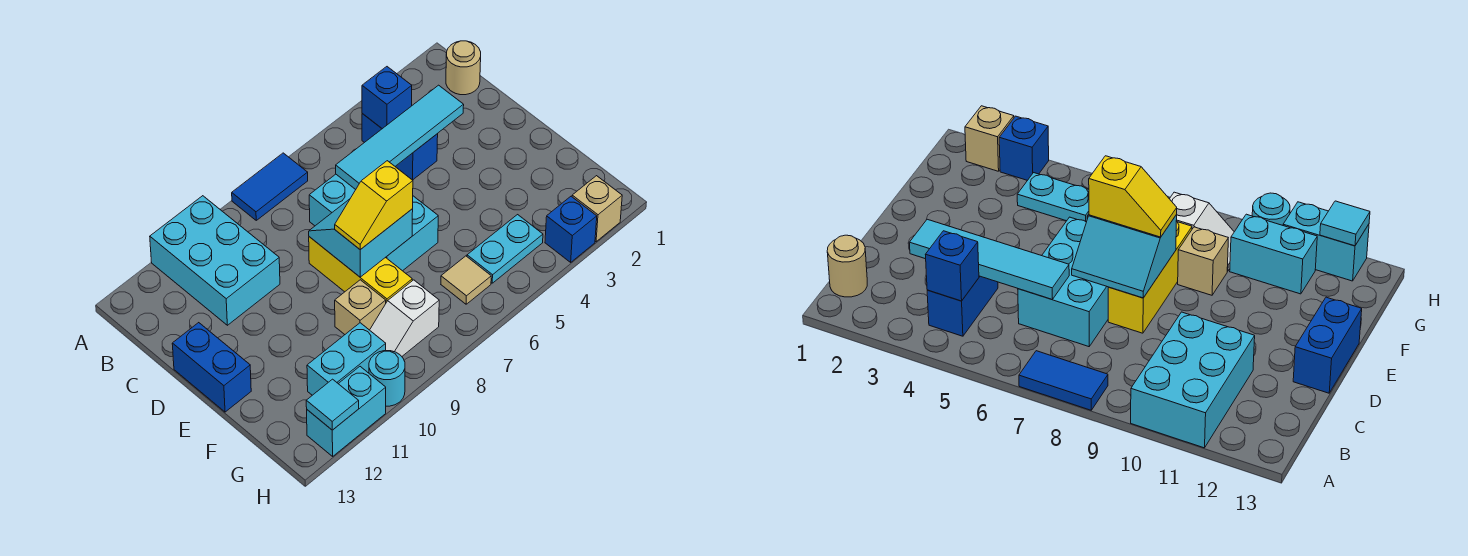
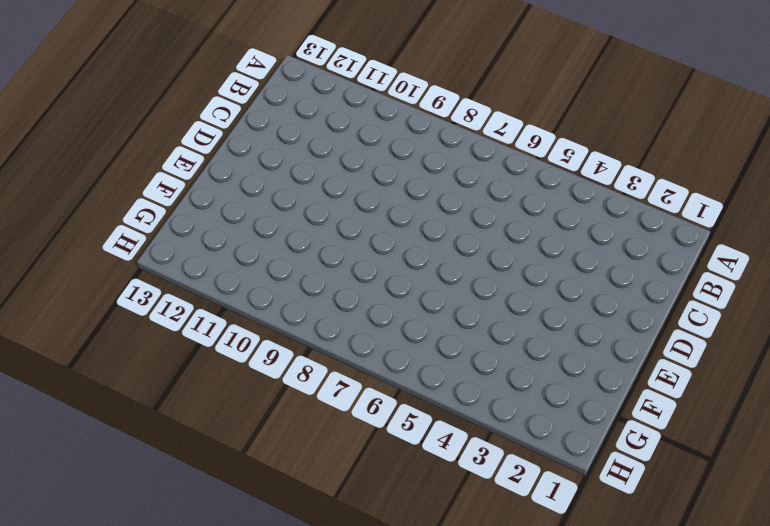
none -> blue tile A7:A8 level 1
none -> cyan brick A10:C11 level 1
none -> tan round brick B1 level 1

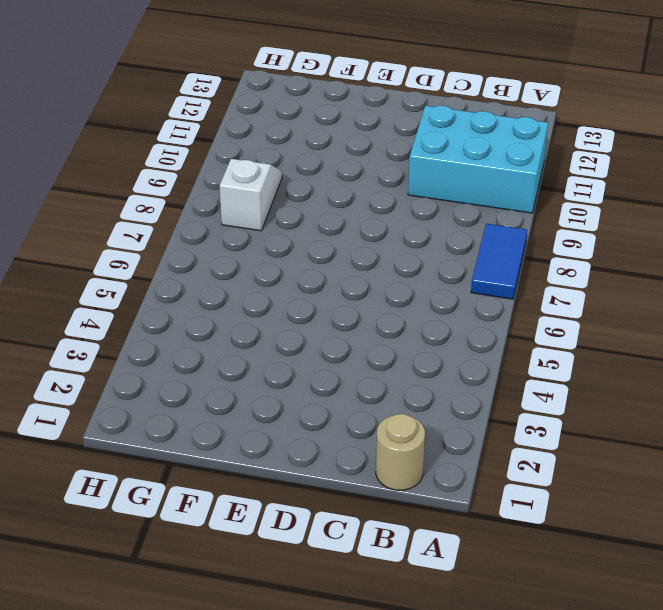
none -> blue brick B4:C4 level 1
none -> cyan brick C6:E7 level 1
none -> yellow brick D8:F8 level 1

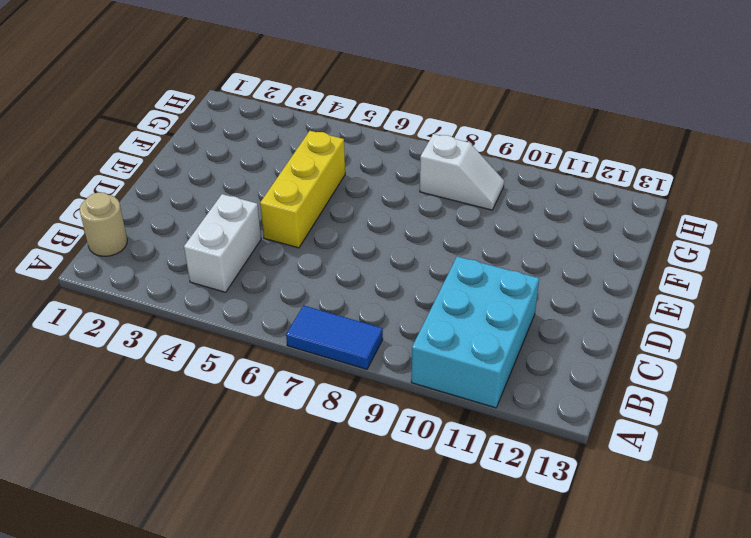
white brick B4:C4 level 1 -> blue brick B4:C4 level 1
yellow brick D5:F5 level 1 -> yellow brick D8:F8 level 1
none -> cyan brick C6:E7 level 1
none -> blue brick D13:E13 level 1
none -> tan brick F9 level 1

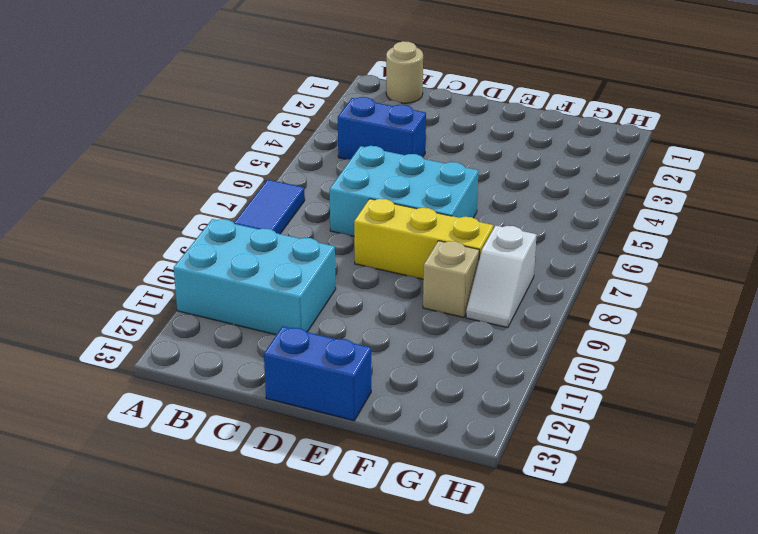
none -> cyan plate G4:G5 level 1
none -> tan tile G6 level 1
none -> cyan brick G10:G11 level 1

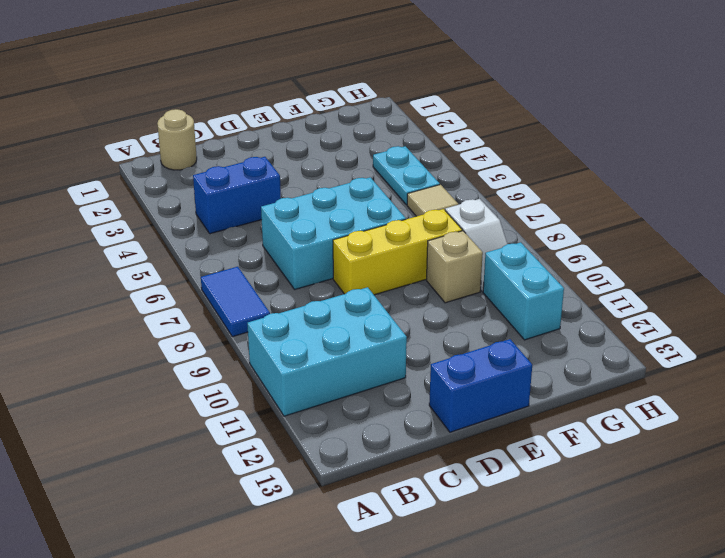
none -> tan brick H2 level 1
none -> blue brick H3 level 1
none -> cyan round brick H10 level 1

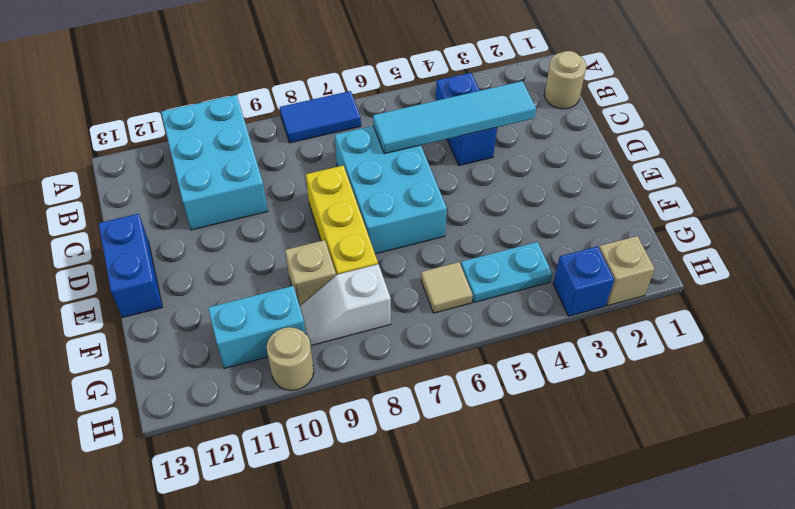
tan round brick H10 level 1 -> cyan round brick H10 level 1
none -> cyan brick H11:H12 level 1
none -> blue brick B4 level 2
none -> cyan slope D7:E8 level 2 top E

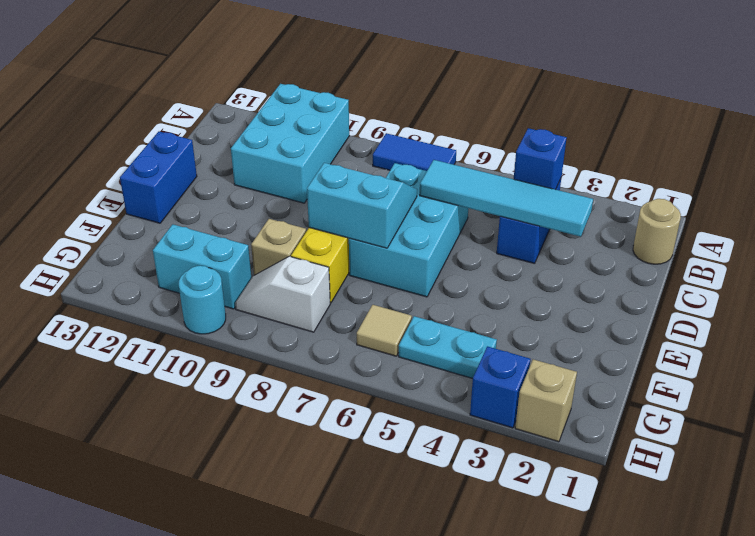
none -> cyan brick H11:H12 level 1
none -> cyan tile H12 level 2
none -> yellow slope E7:E8 level 3 top 7

